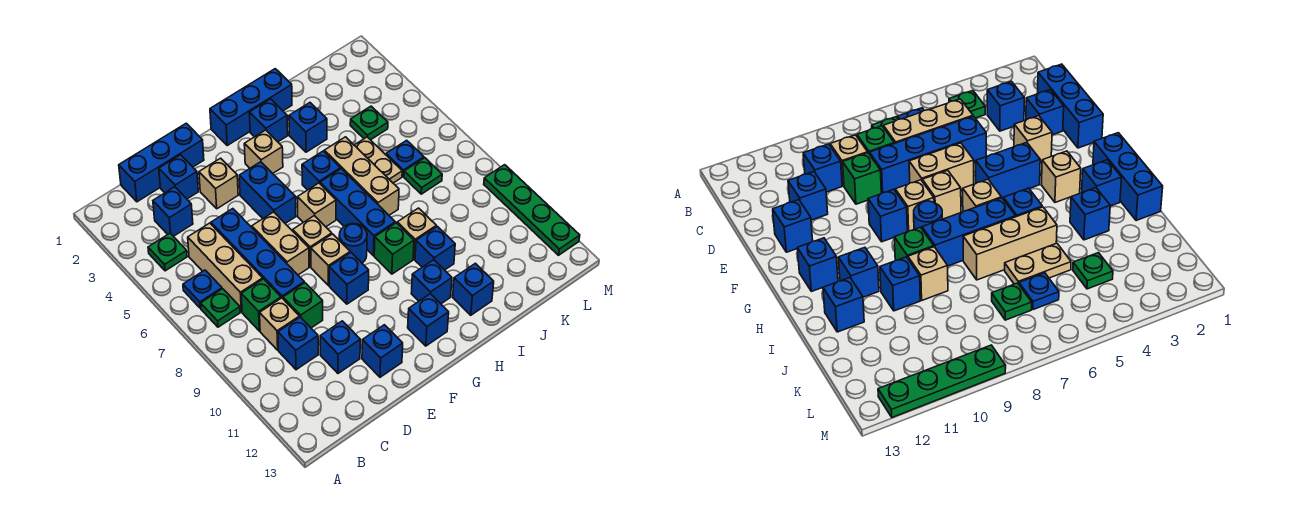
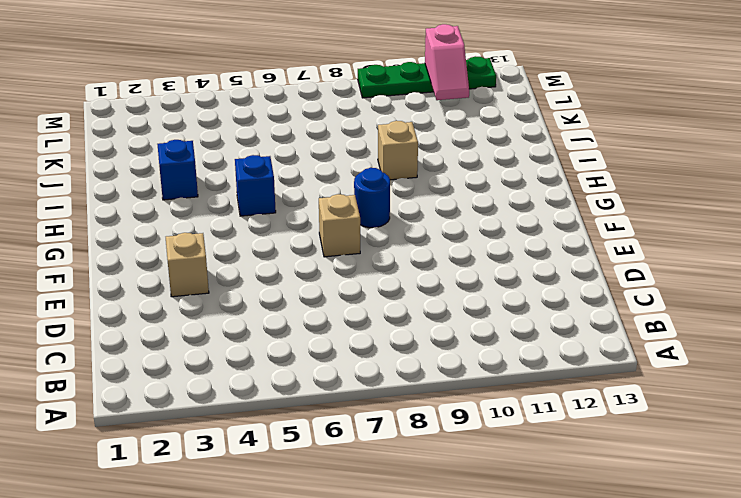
pink slope L11:M11 level 2 top M -> none
none -> green plate B4 level 1
none -> blue plate B6 level 1
none -> green plate B7 level 1
none -> blue brick C1:E1 level 1

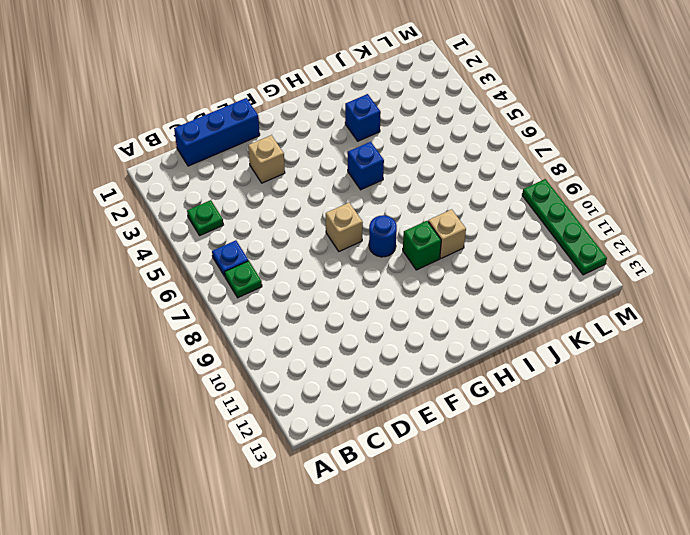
none -> blue brick C3 level 1
none -> tan brick C5:C7 level 1
none -> green brick C8 level 1
none -> tan brick C9 level 1

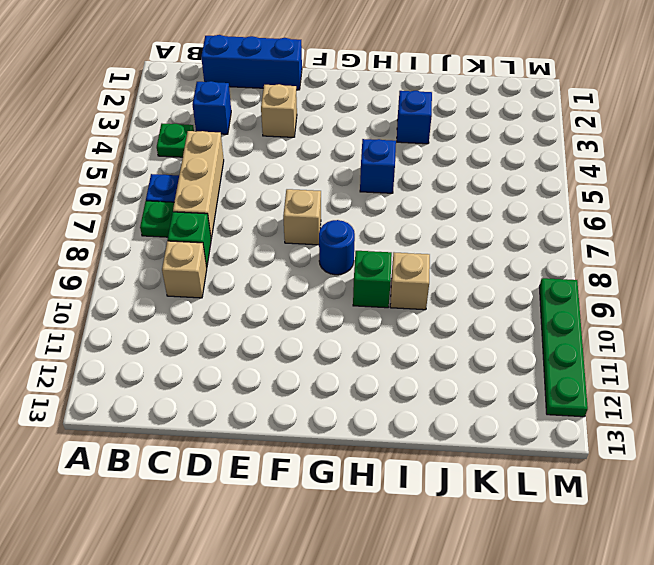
none -> blue brick C10 level 1
none -> blue brick D2 level 1
none -> blue brick D5:D8 level 1
none -> green brick D9 level 1

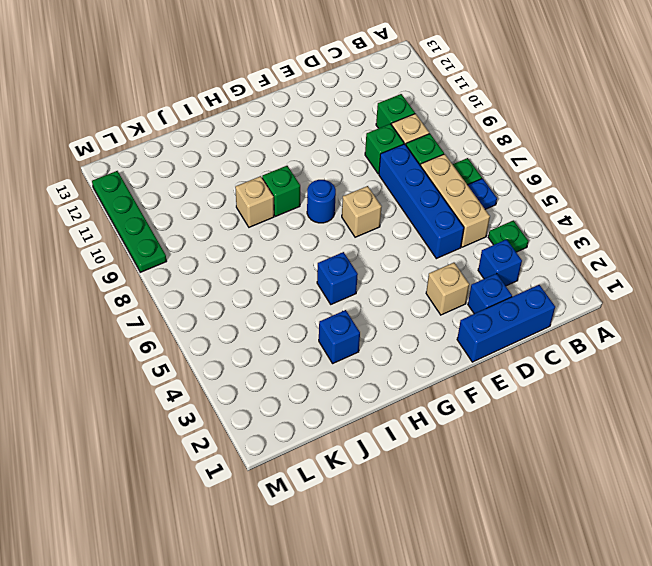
green brick C10 level 1 -> blue brick C10 level 1
none -> blue brick D11 level 1
none -> tan brick E6:E7 level 1
none -> blue brick E12 level 1
none -> blue brick F4:F5 level 1

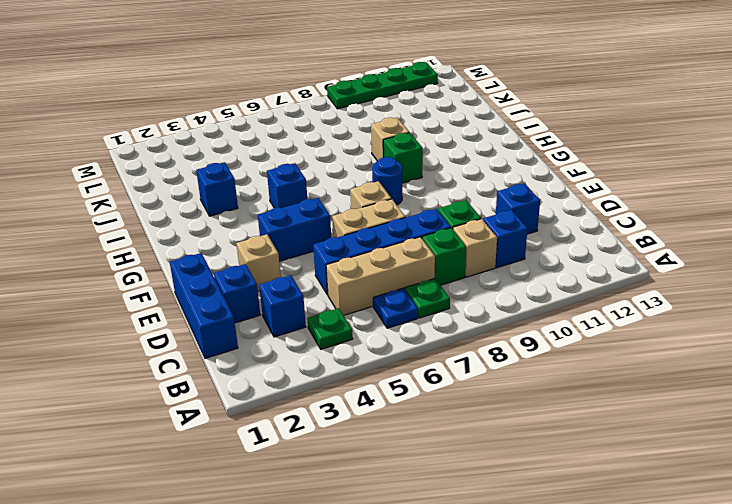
none -> blue brick E12 level 1
none -> tan brick F8 level 1
none -> blue brick F9 level 1
none -> blue brick G1:I1 level 1

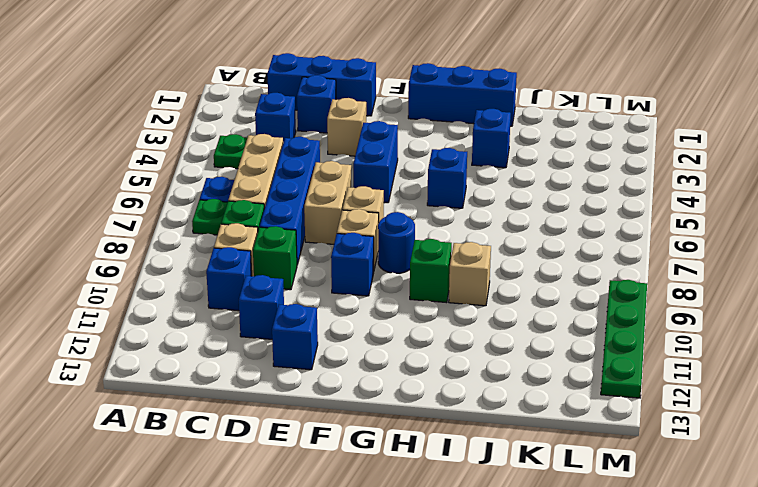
none -> tan brick G3 level 1
none -> tan brick G6 level 1
none -> blue brick G12 level 1
none -> blue brick H2 level 1

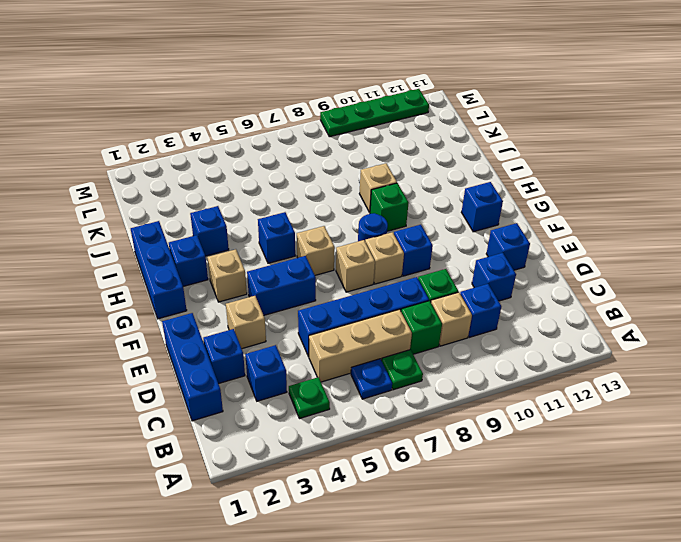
none -> tan brick E6:E7 level 1
none -> blue brick H6:H8 level 1
none -> blue brick H11 level 1
none -> tan brick I5:I7 level 1

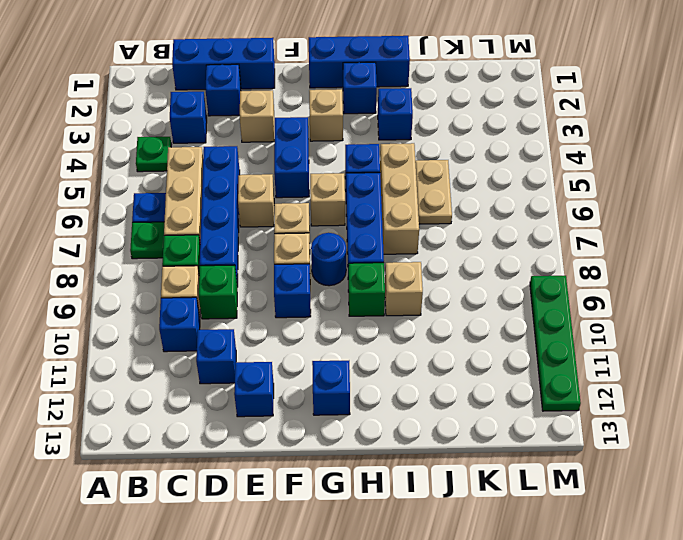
tan brick E6 level 1 -> tan brick E6:E7 level 1
none -> blue brick H11 level 1
none -> blue brick I10 level 1
none -> blue brick I12 level 1
none -> green plate K4 level 1

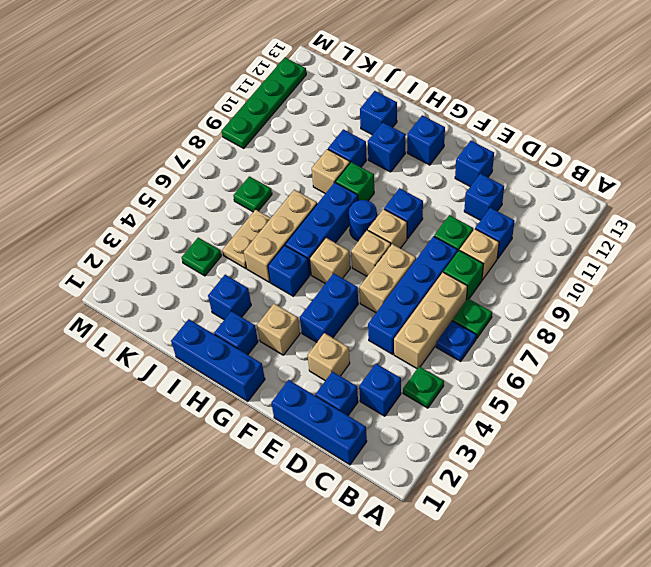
none -> blue plate K6 level 1

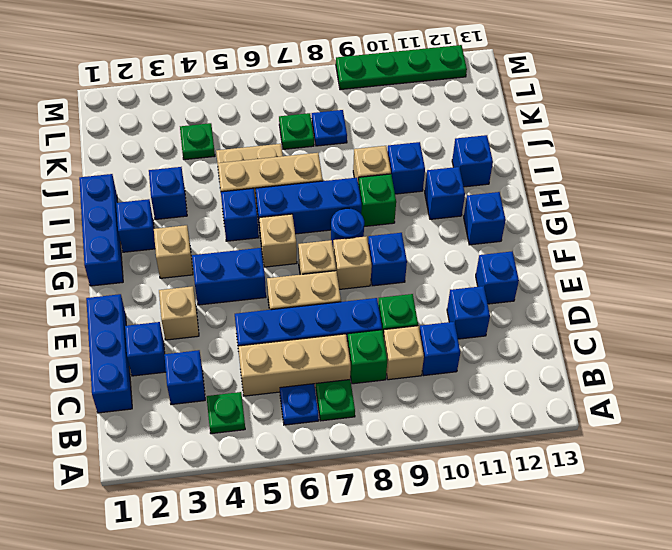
blue plate K8 level 1 -> blue plate K6 level 1

